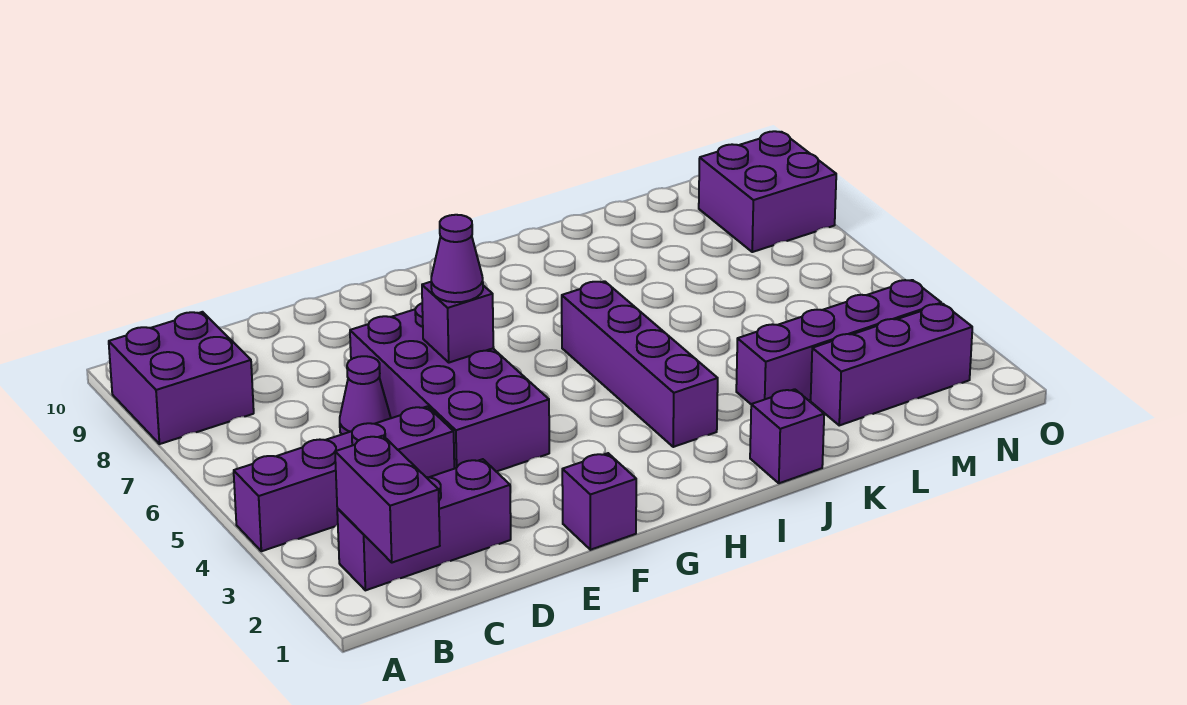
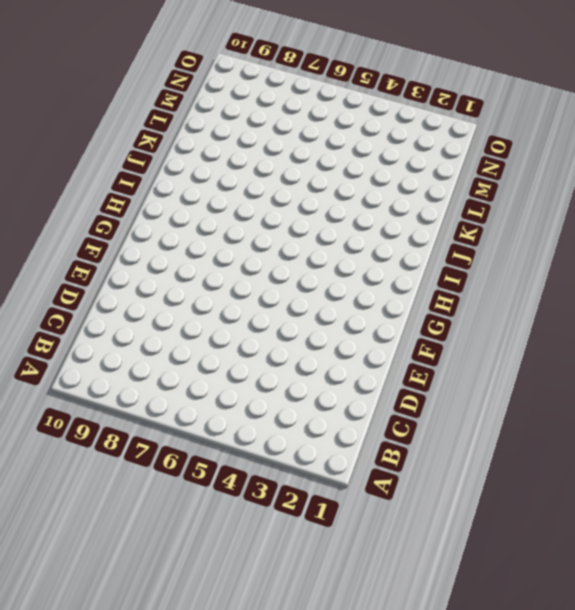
none -> purple brick A4:D4 level 1
none -> purple brick A8:B9 level 1
none -> purple brick B2:D2 level 1

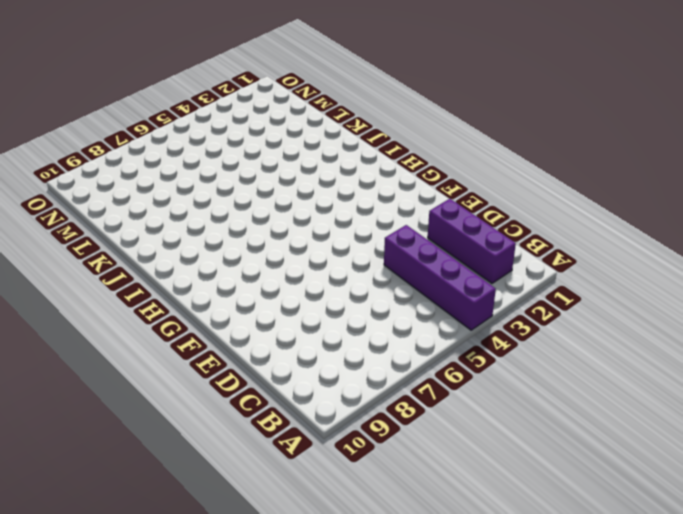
none -> purple brick A8:B9 level 1
none -> purple cone D6 level 1
none -> purple brick E4:F7 level 1

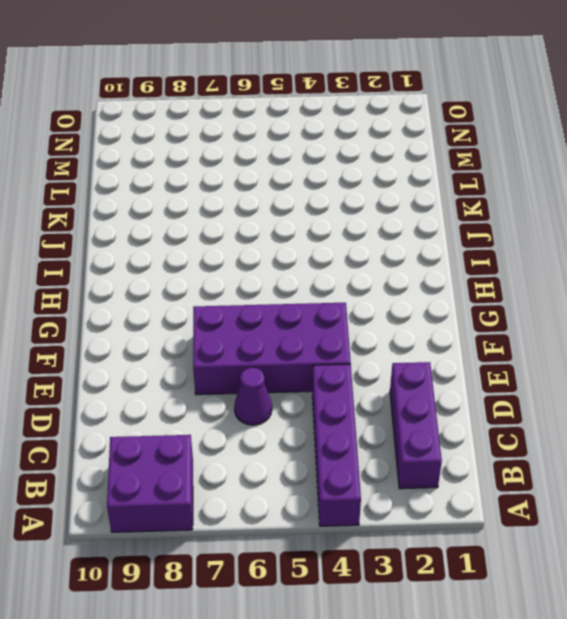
none -> purple brick F1 level 1
none -> purple brick I3:I6 level 1
none -> purple brick J1 level 1

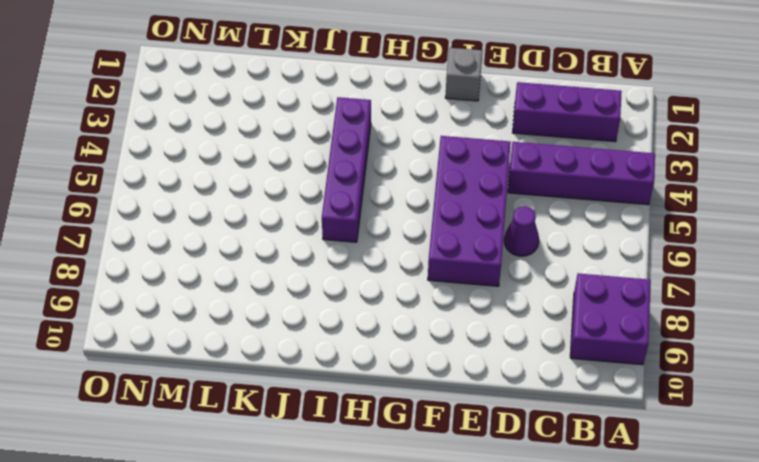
grey brick F1 level 1 -> purple brick F1 level 1
none -> purple brick J1 level 1
none -> purple brick K3:N3 level 1
none -> purple brick L2:N2 level 1

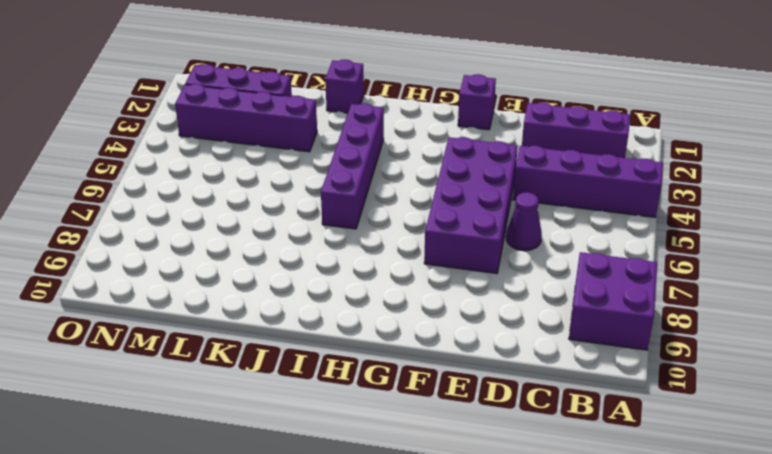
none -> purple brick N8:O9 level 1
none -> purple brick B1:B2 level 2
none -> purple brick F6 level 2

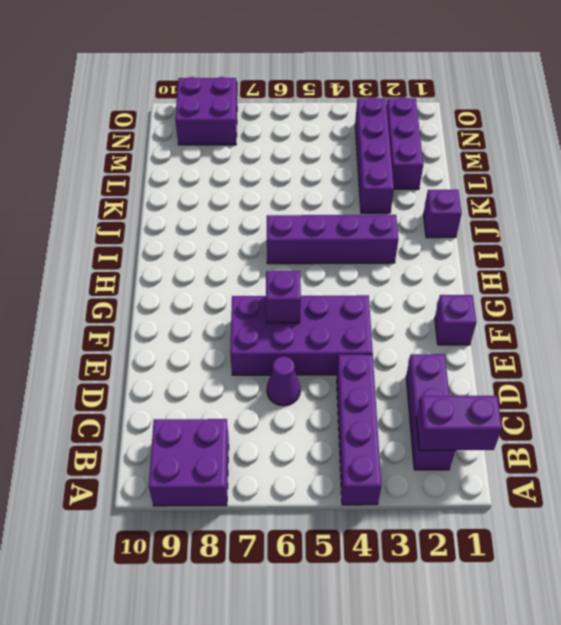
none -> purple cone F6 level 3

